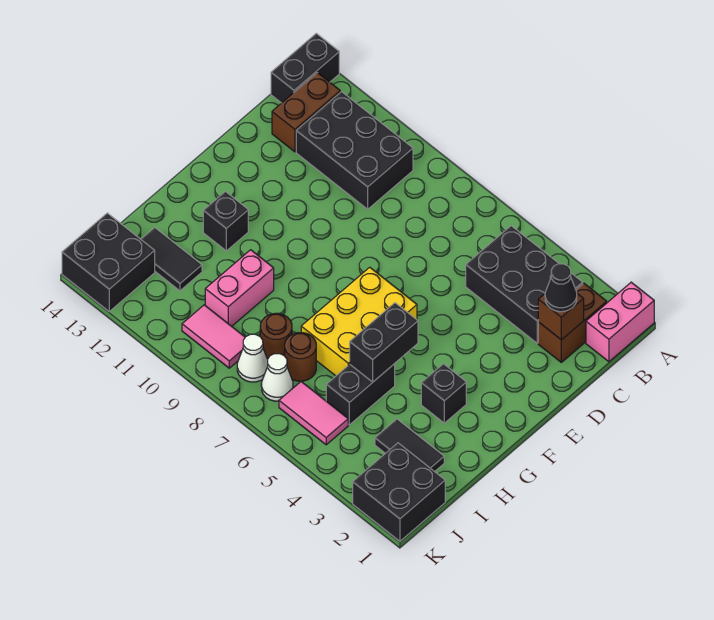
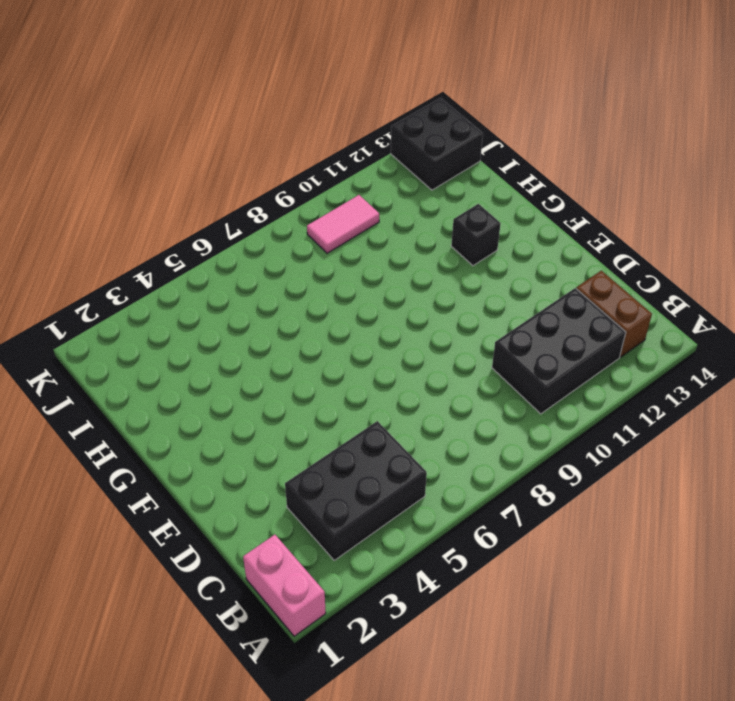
none -> black brick A14:B14 level 1
none -> brown brick B2:C2 level 1
none -> yellow brick F6:H7 level 1

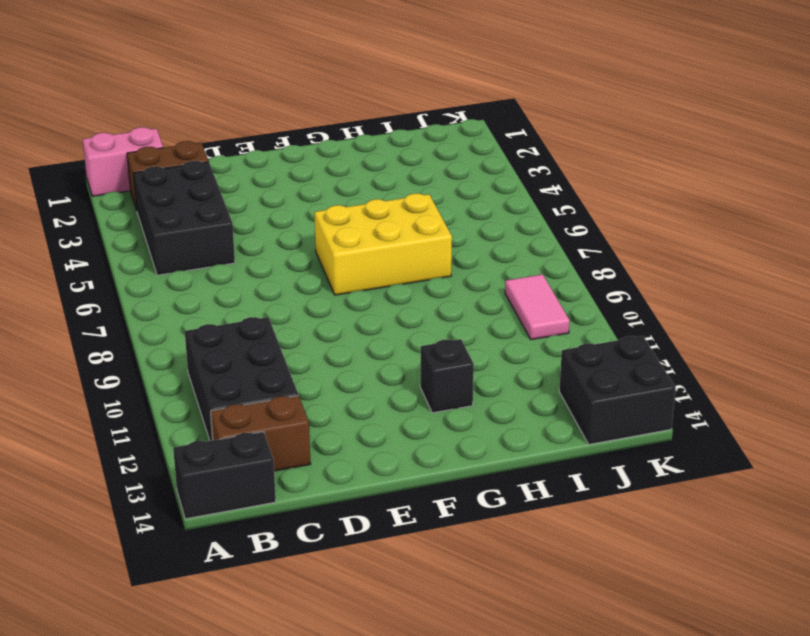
none -> black brick G3 level 1
none -> black brick H5:I5 level 1
none -> pink brick H10:I10 level 1

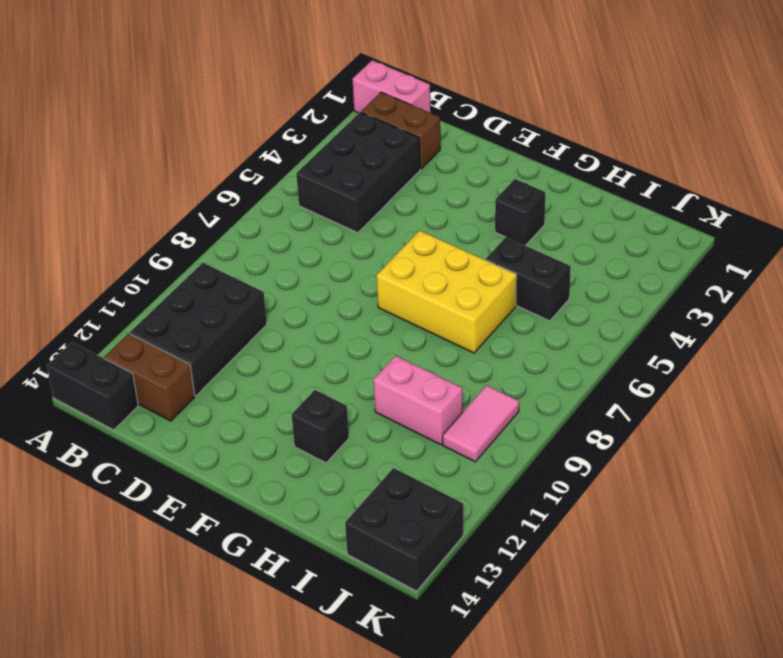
none -> black tile I2:I3 level 1
none -> brown round brick I7 level 1
none -> brown round brick I8 level 1

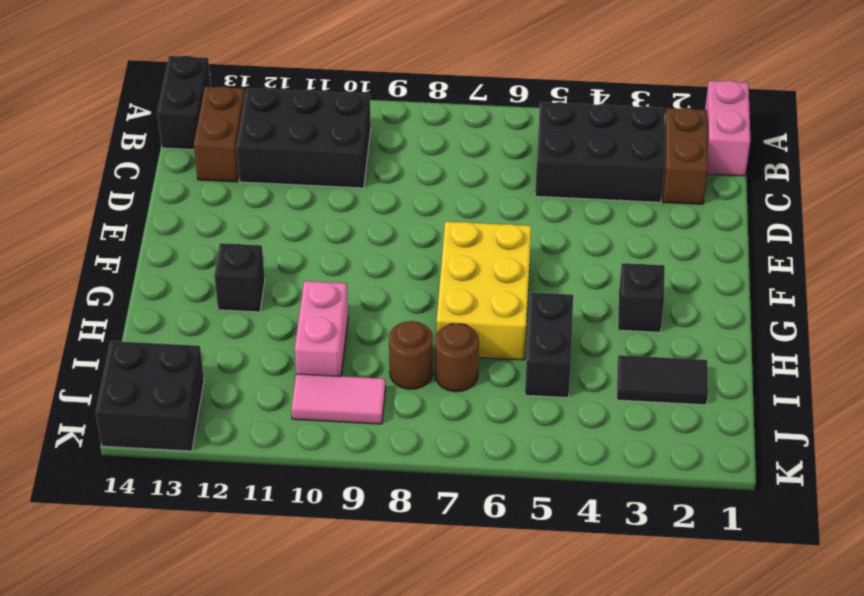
none -> black tile I12:I13 level 1
none -> black brick J1:K2 level 1
none -> pink tile J5:J6 level 1

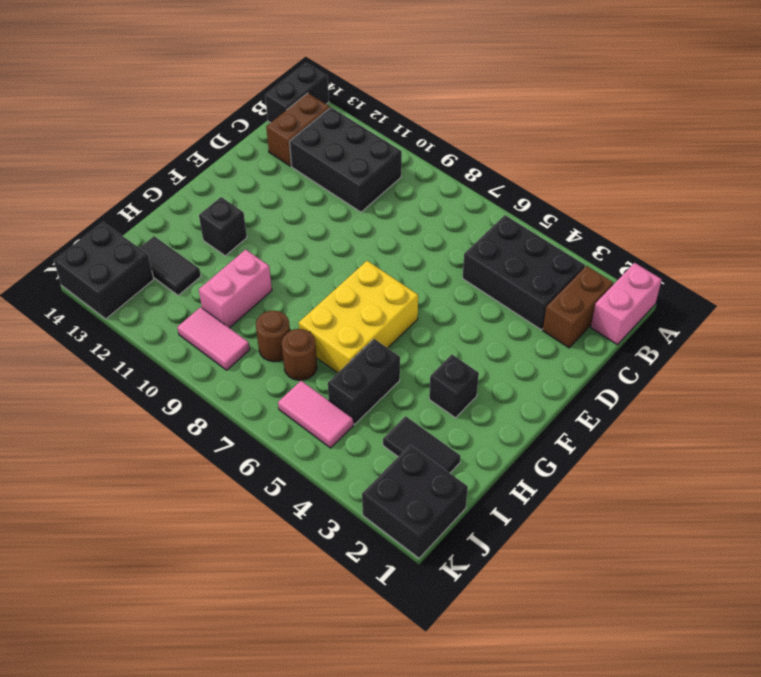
none -> white cone J7 level 1
none -> white cone J8 level 1
none -> brown brick C2 level 2

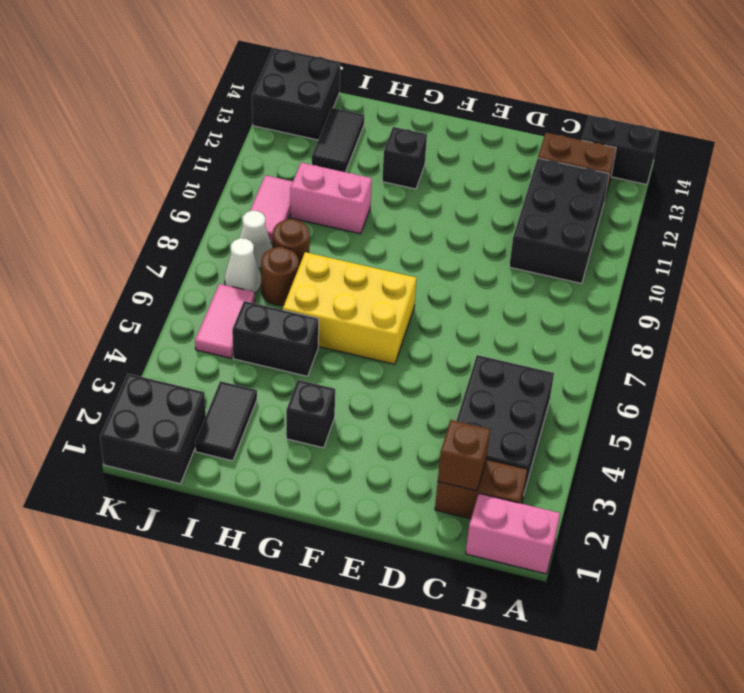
none -> black brick G5:H5 level 2
none -> black cone C2 level 3

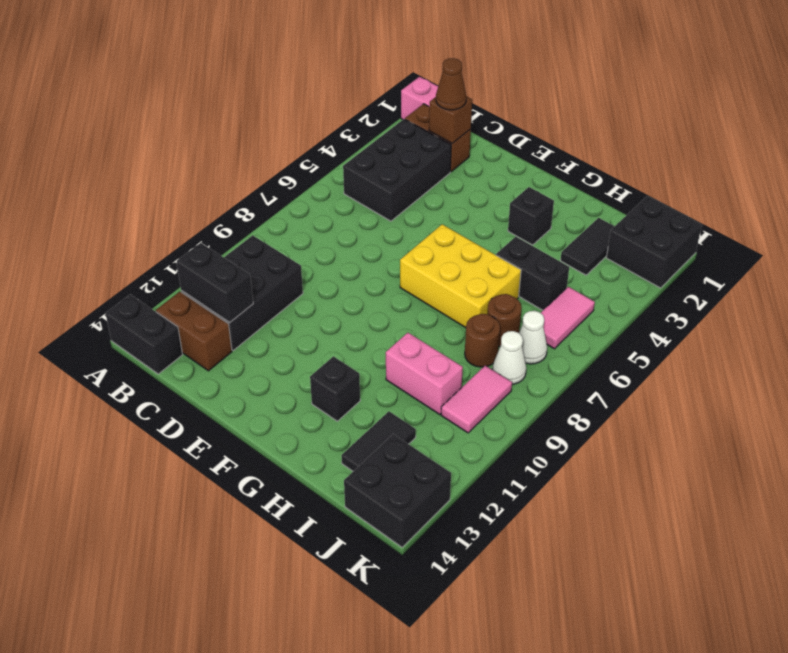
black brick B12:C12 level 2 -> black brick G5:H5 level 2
brown cone C2 level 3 -> black cone C2 level 3

